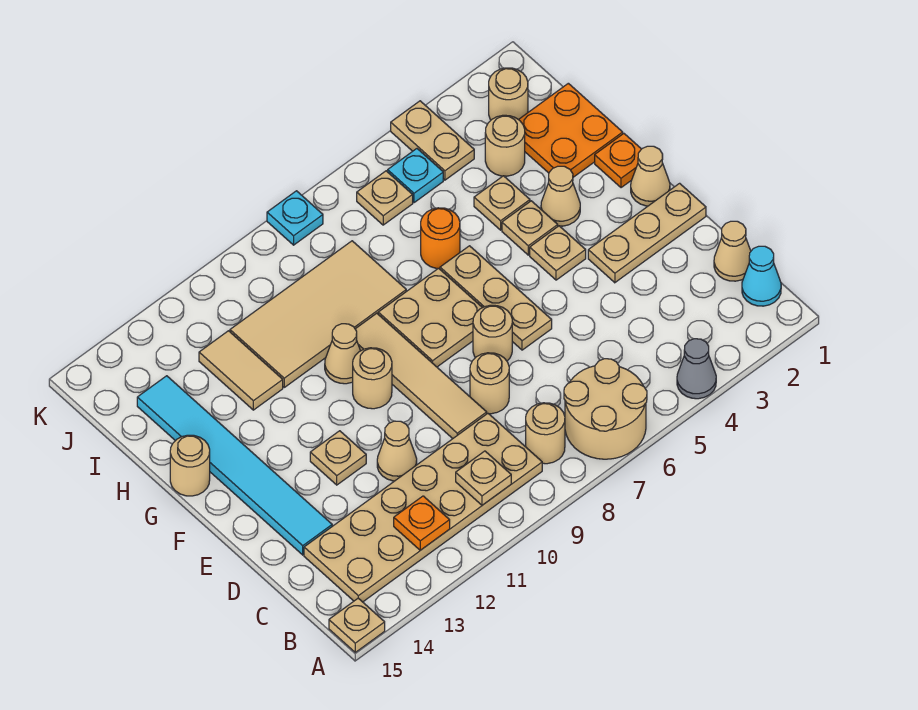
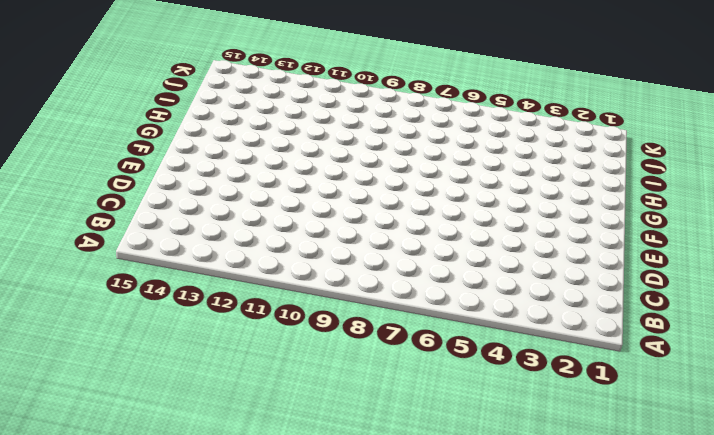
none -> grey cone A4 level 1
none -> tan round brick A6:B7 level 1
none -> tan plate A15 level 1
none -> cyan cone B1 level 1

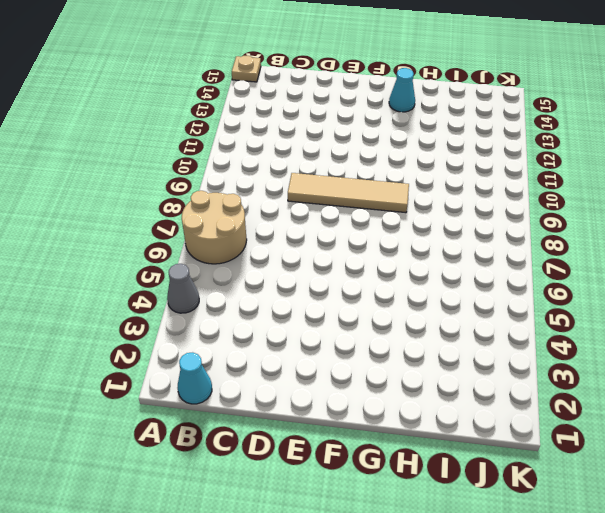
cyan cone G14 level 1 -> cyan tile D14:I14 level 1
none -> tan round brick B8 level 1
none -> tan plate B9:C14 level 1
none -> tan cone C1 level 1
none -> tan round brick D8 level 1

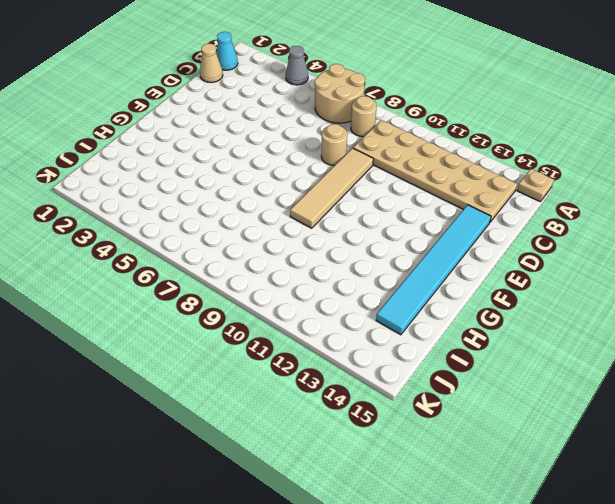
none -> tan cone D11 level 1
none -> tan plate E1:E3 level 1
none -> tan plate E6:G6 level 1
none -> tan round brick E7 level 1

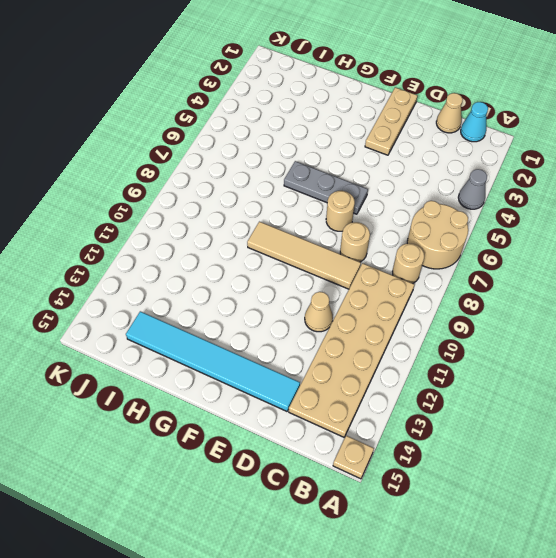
grey plate E6:G6 level 1 -> tan plate E6:G6 level 1
none -> tan plate E12 level 1
none -> tan cone F1 level 1
none -> tan plate F4 level 1
none -> tan plate F7:G8 level 1

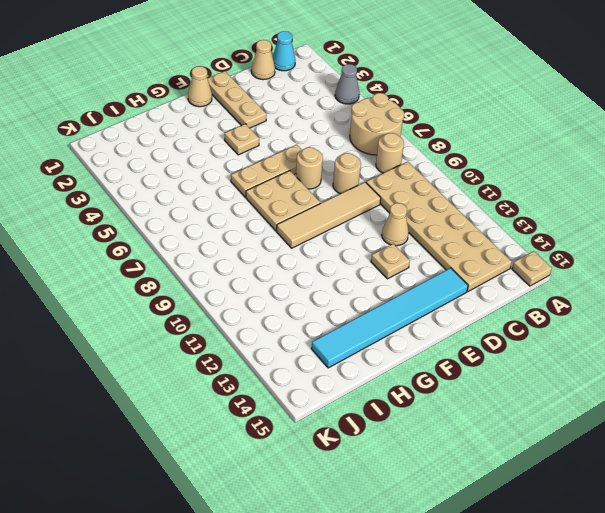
none -> tan round brick F10 level 1
none -> orange plate G1 level 1
none -> tan cone G3 level 1
none -> tan plate G4 level 1

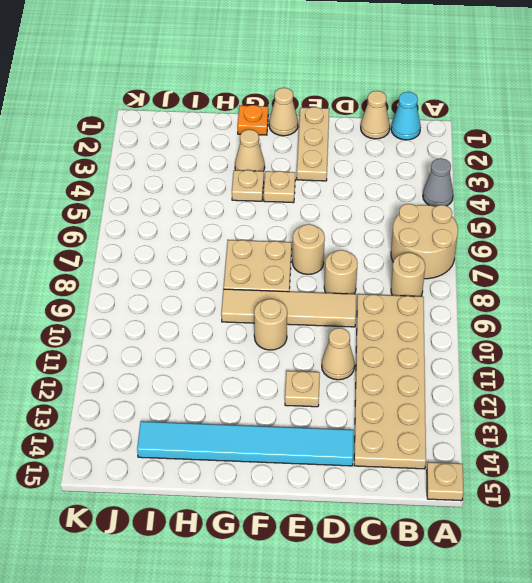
none -> tan plate E6:G6 level 1
none -> tan cone G10 level 1
none -> tan round brick G15 level 1
none -> orange plate H1:I2 level 1

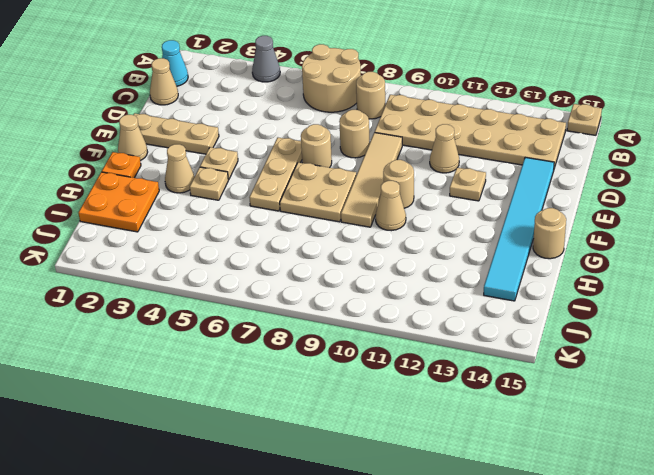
none -> tan plate H4 level 1
none -> orange round brick H6 level 1
none -> tan tile H8:I11 level 1
none -> tan tile H12:I12 level 1

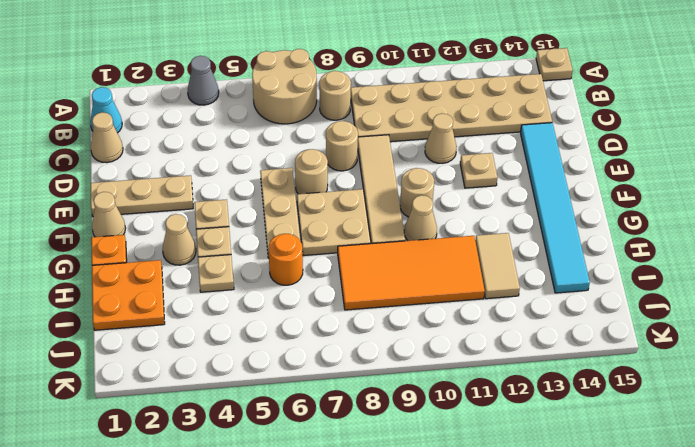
orange tile H8:I11 level 1 -> tan tile H8:I11 level 1
none -> tan round brick G15 level 1
none -> tan round brick I3 level 1
none -> tan round brick J2 level 1
none -> tan plate J4:K4 level 1

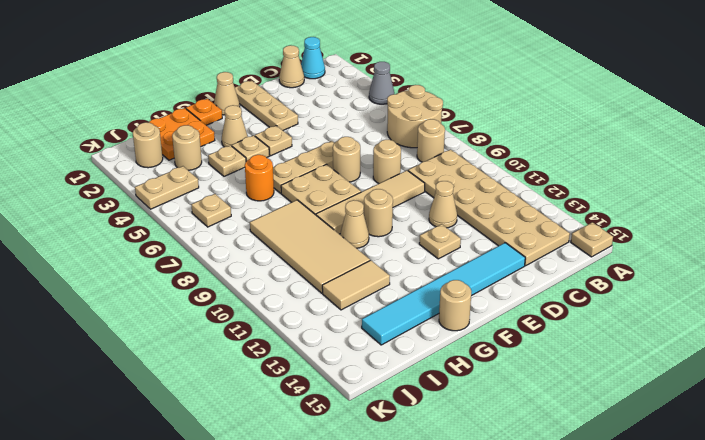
none -> cyan plate J5 level 1
none -> cyan plate K8 level 1
none -> tan plate B10 level 2
none -> orange plate B12 level 2

